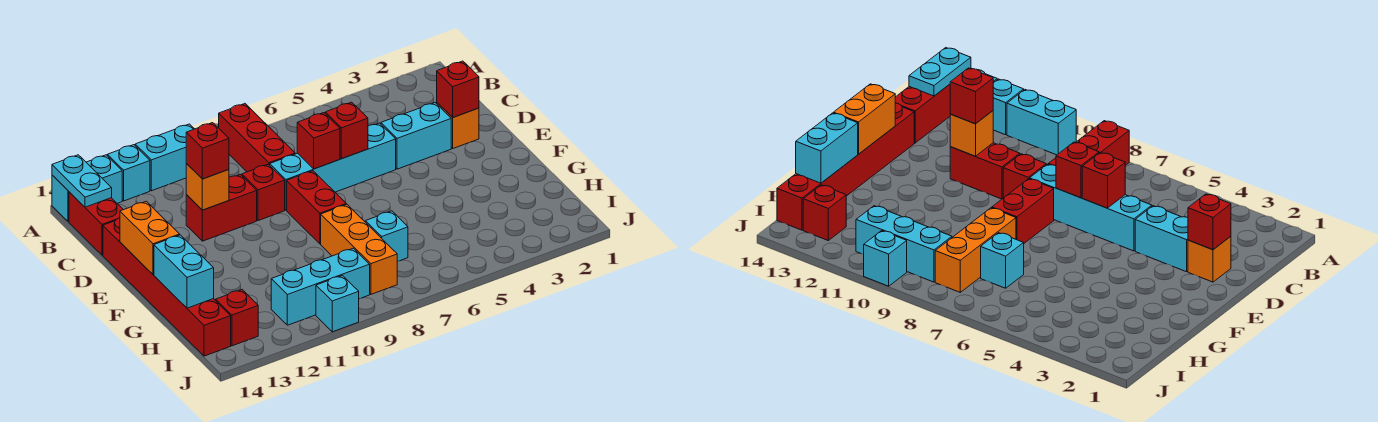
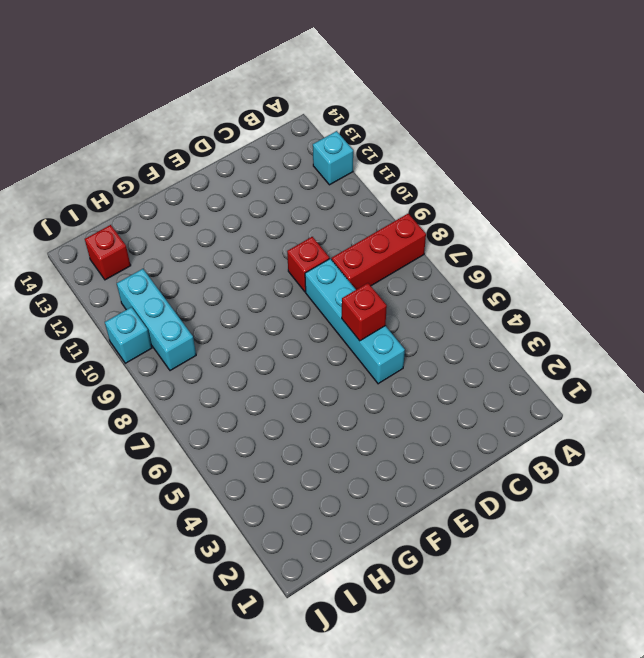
none -> cyan brick A10:A11 level 1
none -> cyan brick A13:A14 level 1
none -> red brick B14:C14 level 1

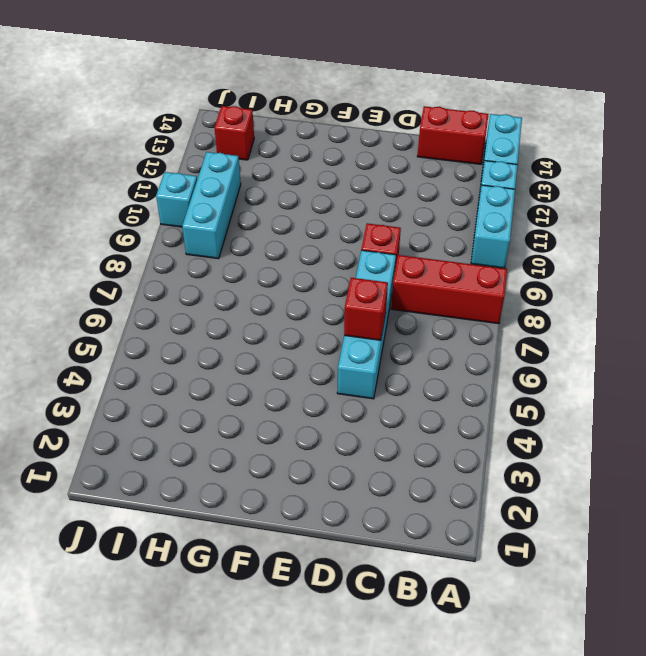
none -> orange brick D2 level 1
none -> cyan brick D3:D4 level 1
none -> red brick D10:D11 level 1

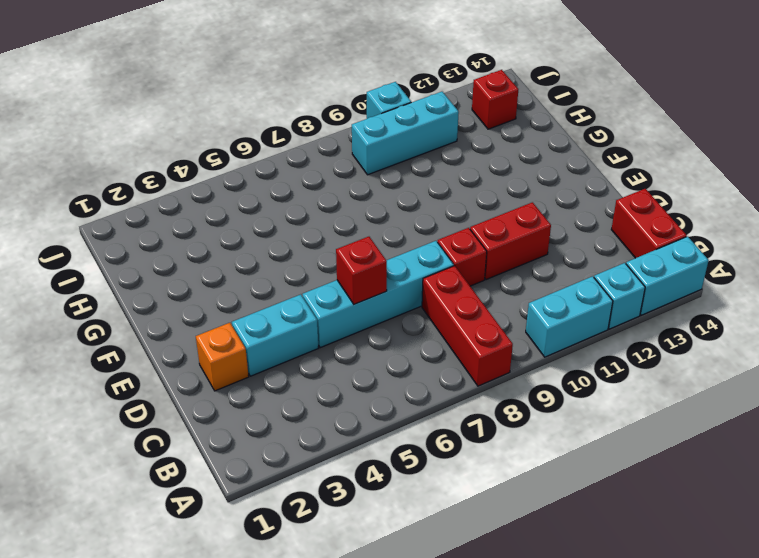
none -> red brick D14:I14 level 1
none -> red brick E8:F8 level 1
none -> orange brick G8:I8 level 1

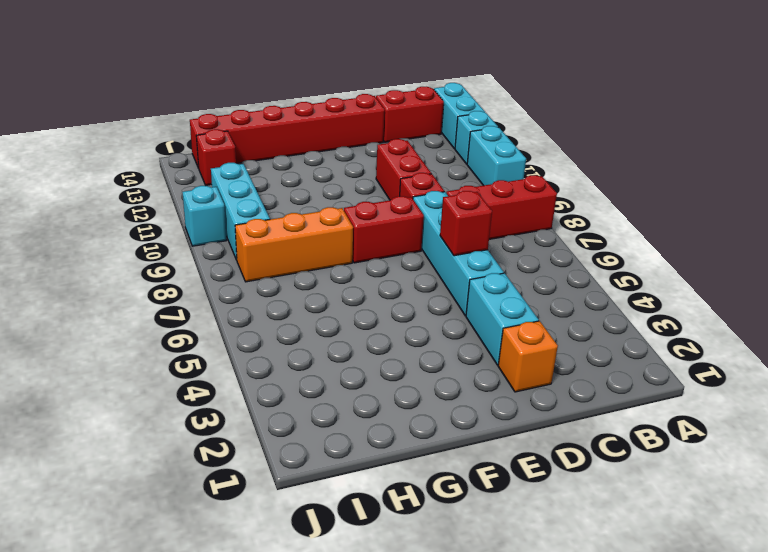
none -> cyan brick H7 level 1
none -> cyan plate A14:B14 level 2
none -> red brick D2 level 2

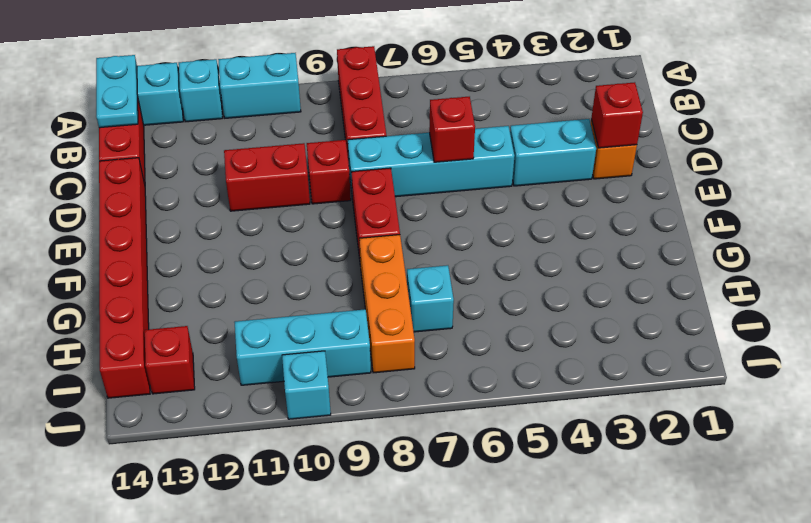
none -> red brick D7 level 2
none -> orange brick D11 level 2
none -> orange brick E14:F14 level 2

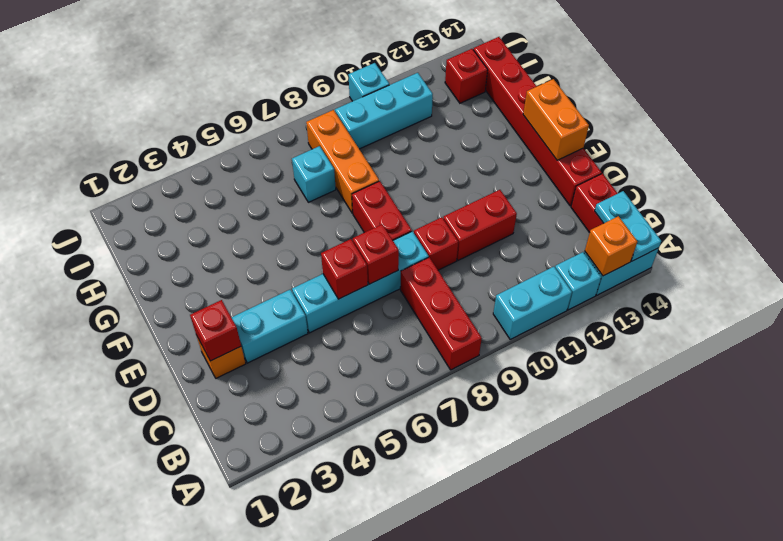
orange brick A13 level 2 -> orange brick D11 level 2
none -> cyan brick G14:H14 level 2
none -> red brick D11 level 3

